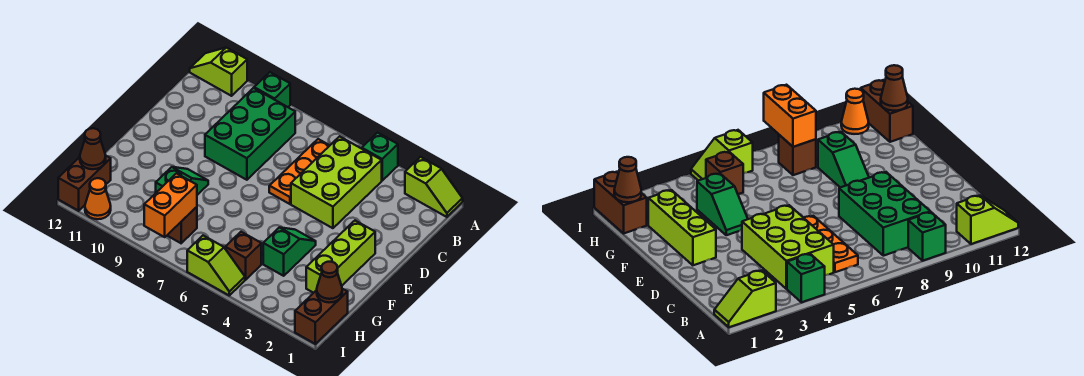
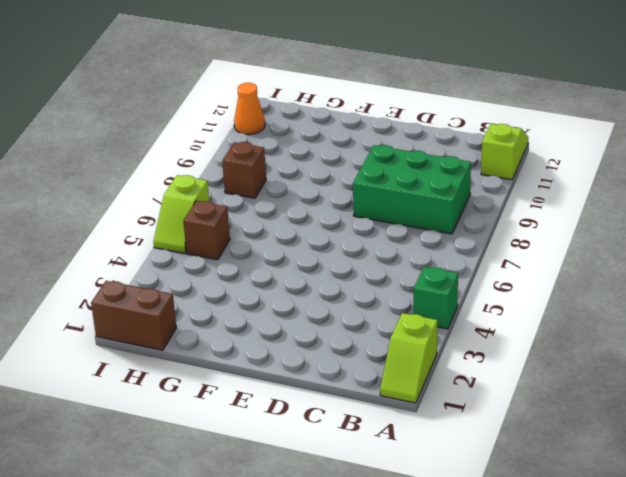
none -> green brick A9 level 1
none -> lime brick B4:D5 level 1
none -> orange plate B6:D6 level 1

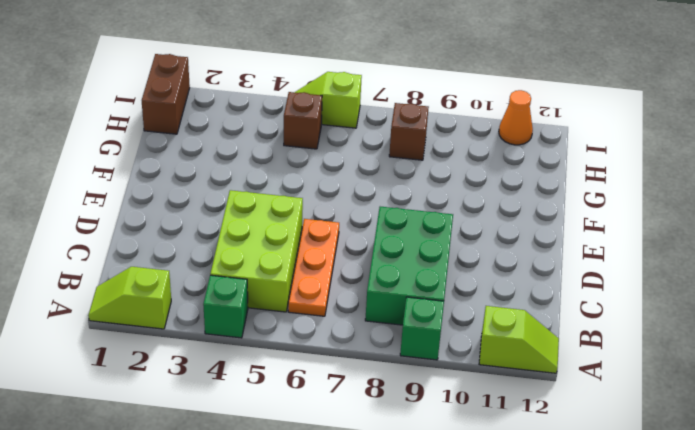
none -> lime brick E2:G2 level 1
none -> green slope F4:G4 level 1 top G
none -> green slope F9:G9 level 1 top G

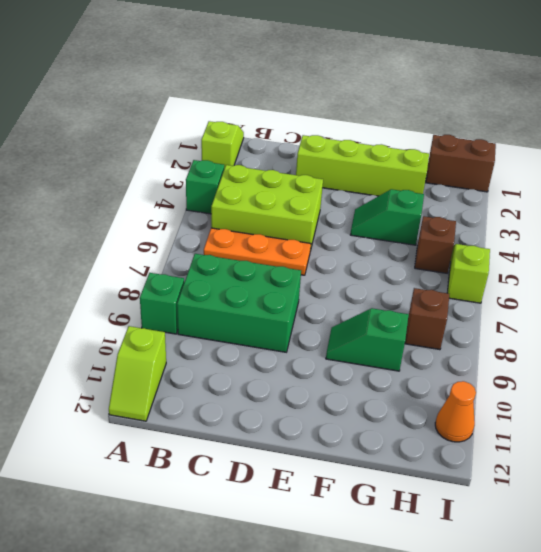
lime brick D2:G2 level 1 -> lime brick E2:G2 level 1
none -> brown brick H12:I12 level 1
none -> brown cone H1 level 2
none -> orange brick H8:I8 level 2

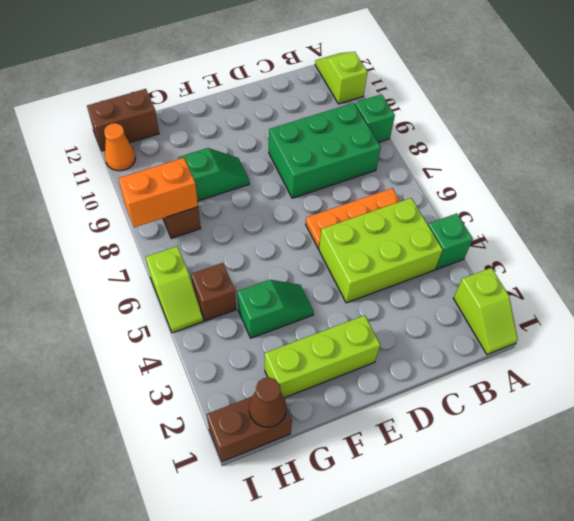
none -> brown cone H12 level 2

